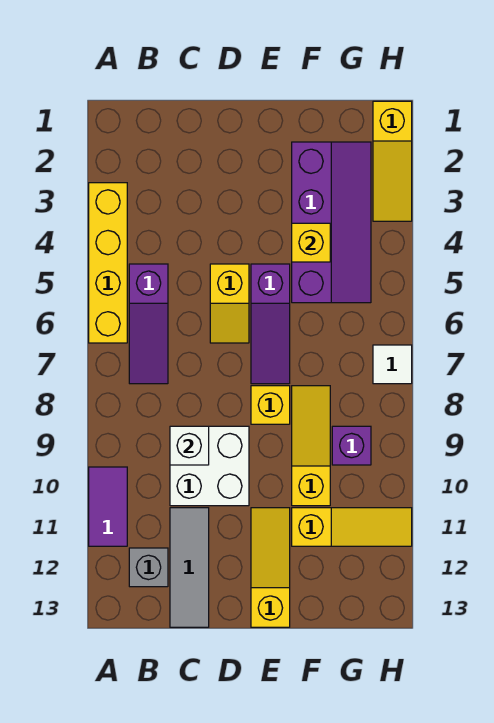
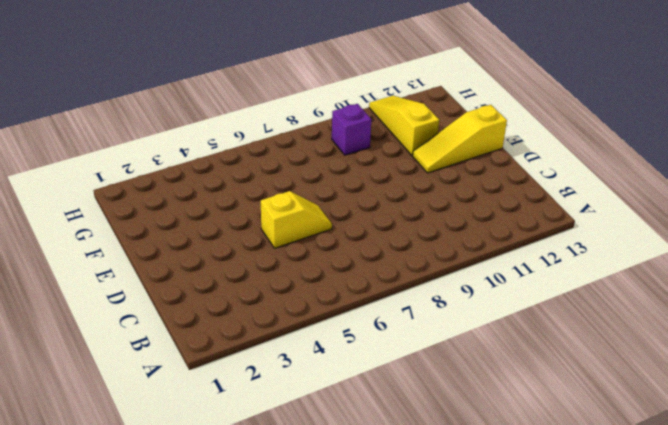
none -> yellow brick A3:A6 level 1
none -> purple tile A10:A11 level 1
none -> purple slope B5:B7 level 1 top 5

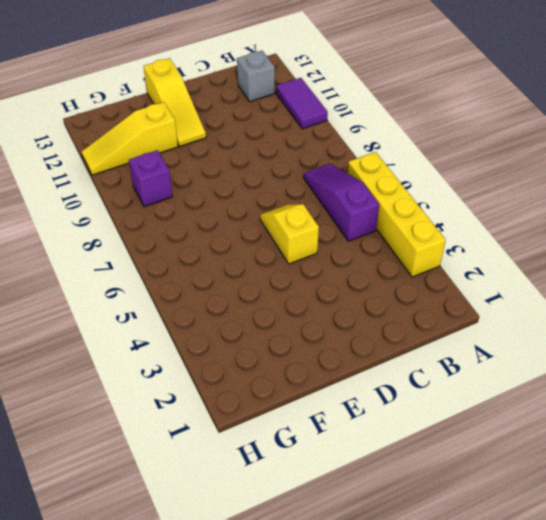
none -> white brick C9:D10 level 1
none -> grey tile C11:C13 level 1
none -> purple slope E5:E7 level 1 top 5

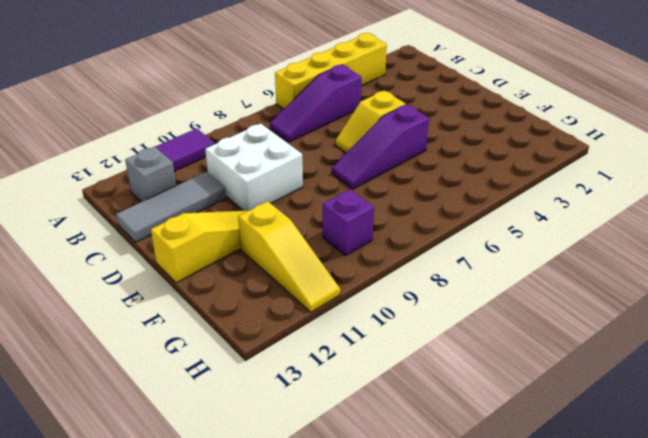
none -> yellow brick E8 level 1
none -> purple slope F2:G5 level 1 top F
none -> yellow slope F8:F10 level 1 top 10

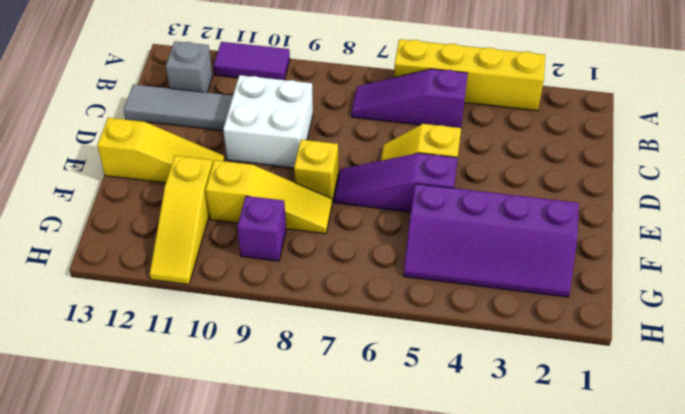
none -> yellow slope H1:H3 level 1 top 1
none -> white tile H7 level 1
none -> white brick C9 level 2

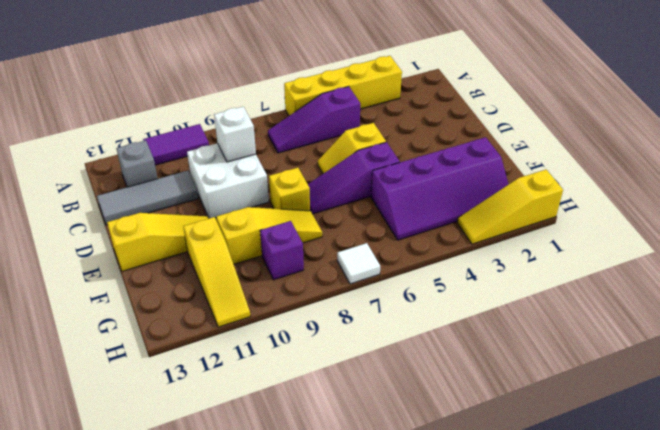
none -> yellow brick F4 level 2

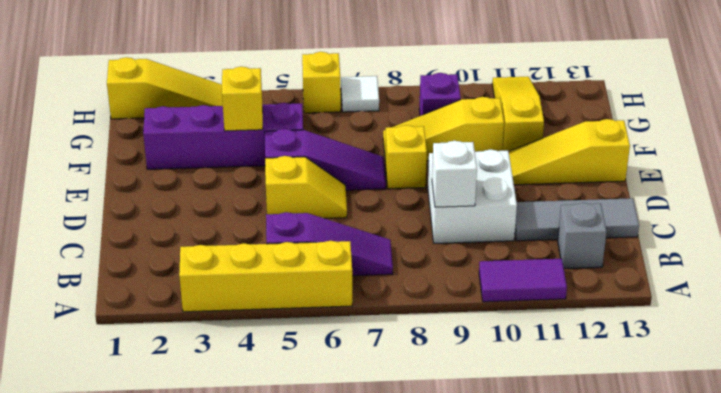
yellow brick H6 level 1 -> none

